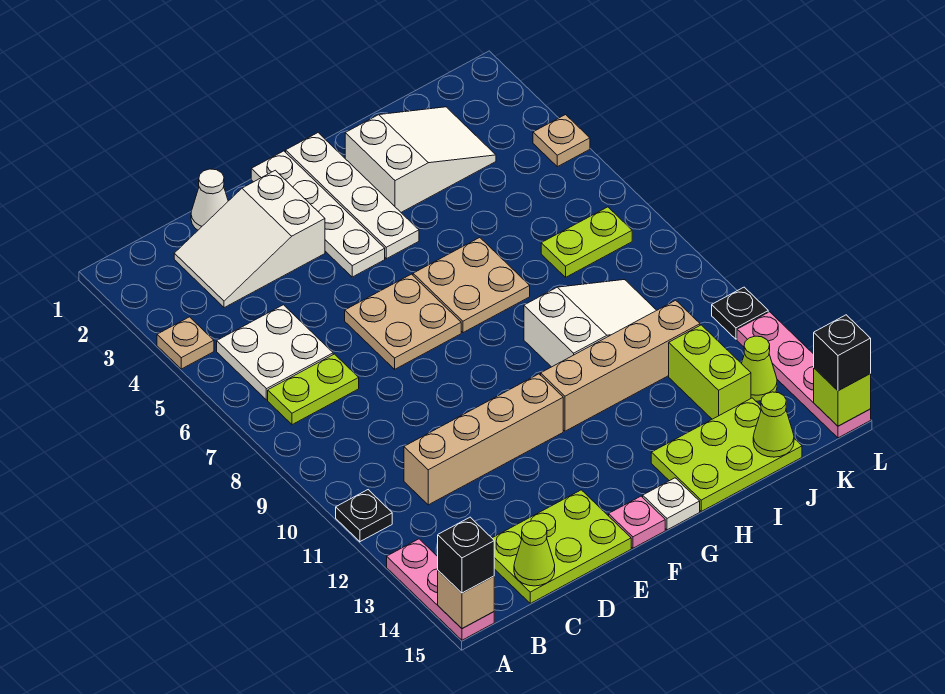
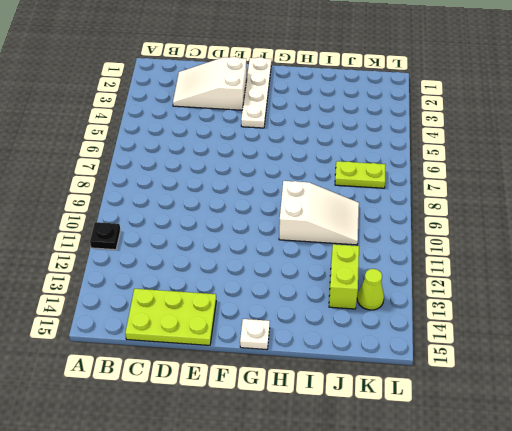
none -> tan plate A4 level 1
none -> pink plate A13:A15 level 1
none -> white plate B5:C6 level 1
none -> lime plate B7:C7 level 1

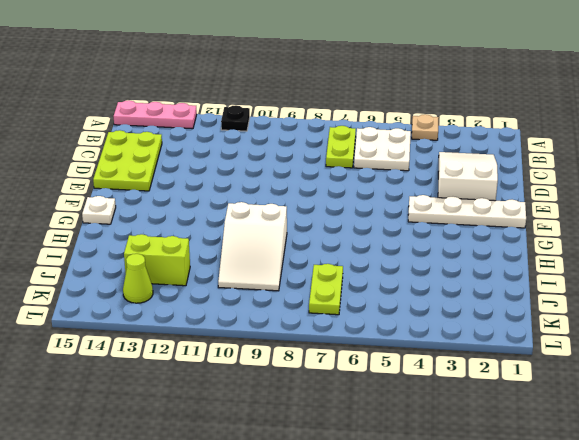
none -> tan brick C11:F11 level 1
none -> white cone D1 level 1
none -> tan plate E6:F7 level 1
none -> pink plate F15 level 1

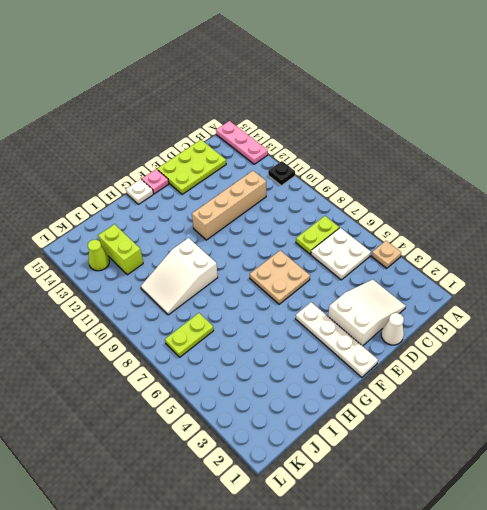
none -> white plate G1:G4 level 1
none -> tan plate G6:H7 level 1
none -> tan brick G11:J11 level 1
none -> white slope H2:J3 level 1 top H

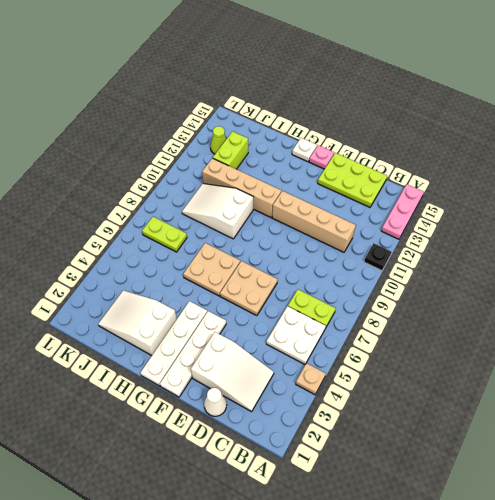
none -> lime plate H14:J15 level 1
none -> tan plate L4 level 1
none -> black plate L11 level 1
none -> pink plate L12:L15 level 1

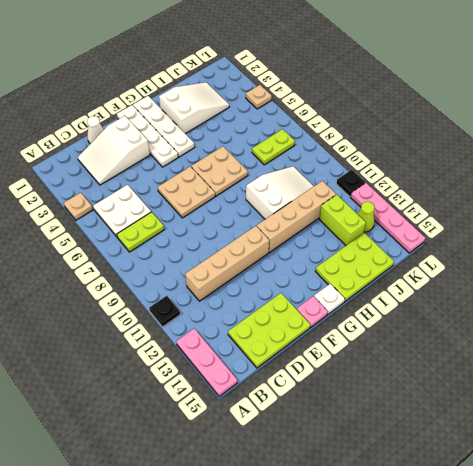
none -> tan brick A15 level 2
none -> lime cone C15 level 2
none -> lime cone J15 level 2
none -> lime brick L15 level 2

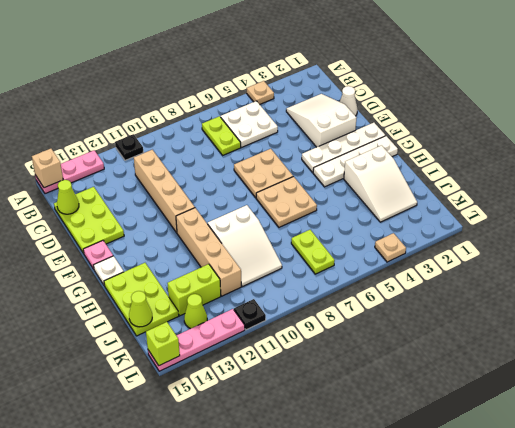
none -> black brick A15 level 3
none -> black brick L15 level 3

